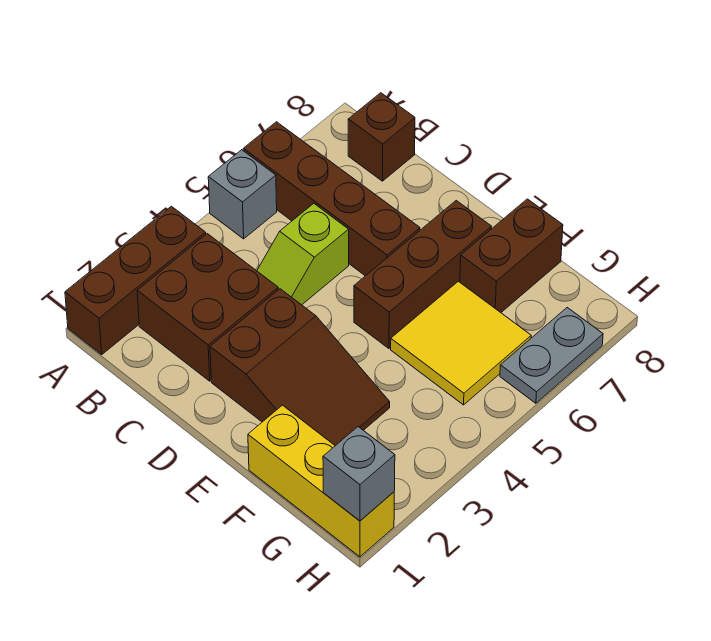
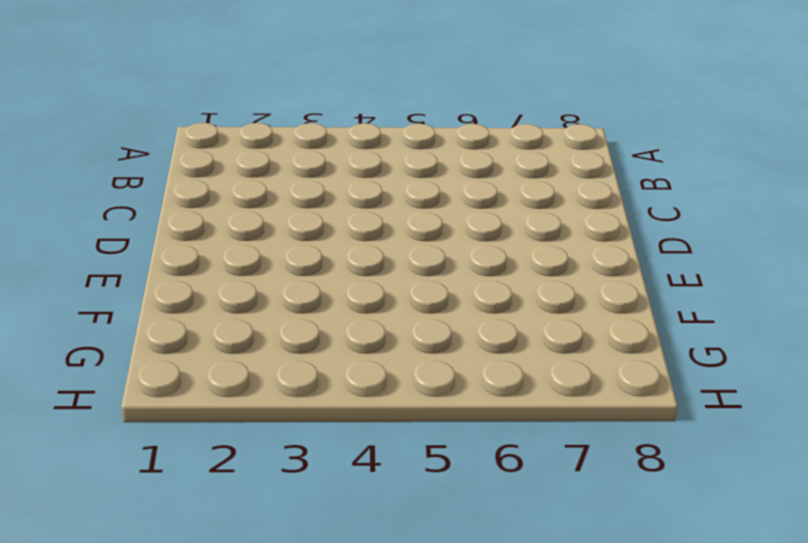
none -> brown brick A1:A3 level 1
none -> grey brick A5 level 1
none -> brown brick A6:D6 level 1

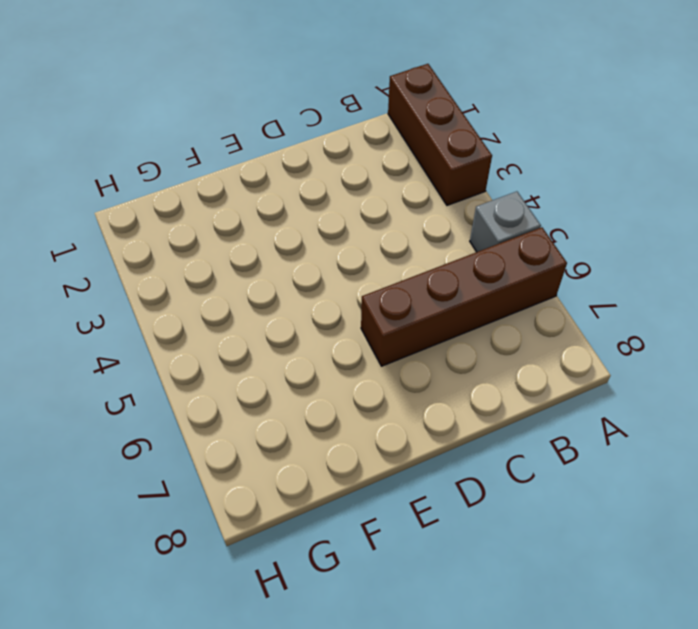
none -> brown brick B2:C3 level 1
none -> brown brick B8 level 1
none -> lime slope C4:C5 level 1 top 5

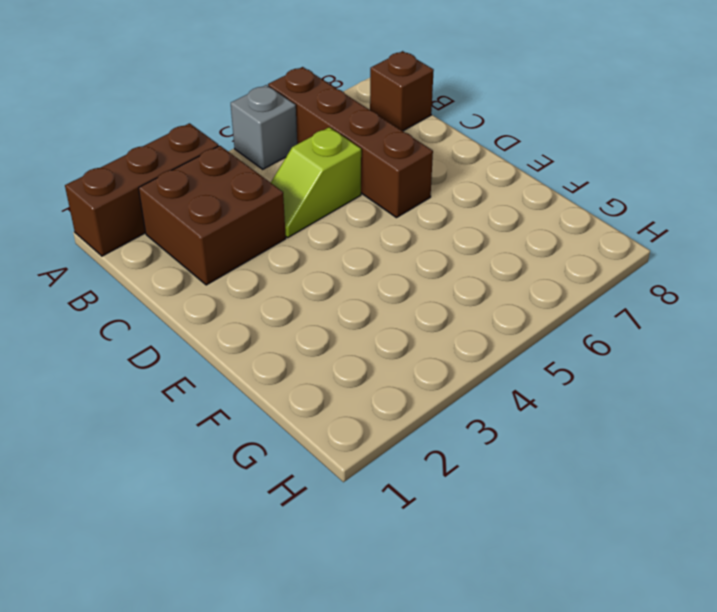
none -> brown slope D2:F3 level 1 top D
none -> brown brick E5:E7 level 1
none -> yellow brick F1:H1 level 1

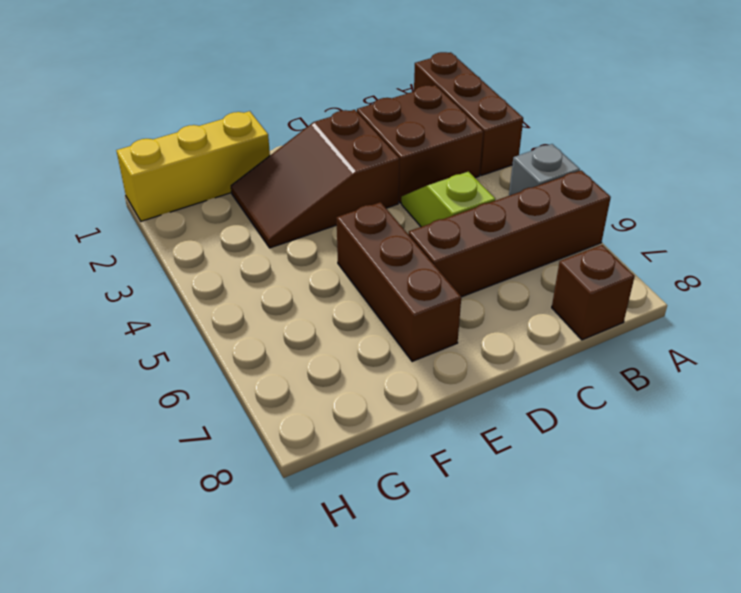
none -> yellow tile F5:G6 level 1
none -> brown brick F7:F8 level 1
none -> grey plate H6:H7 level 1

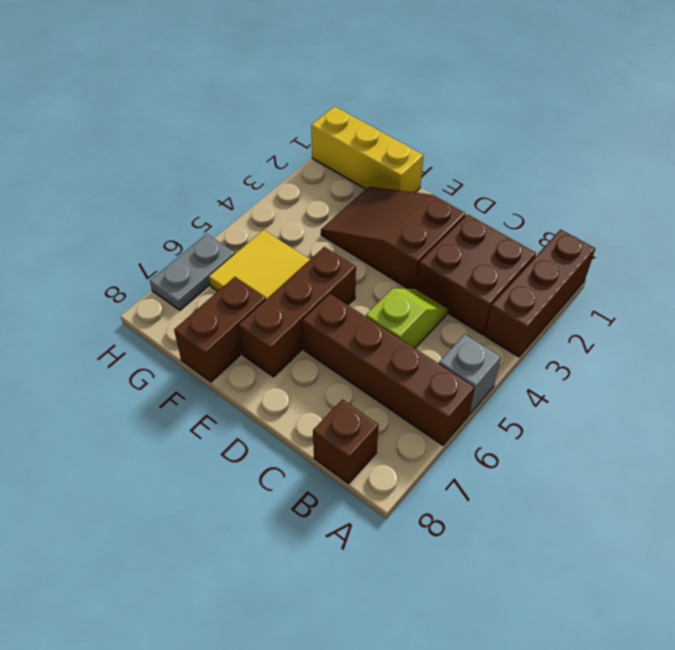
none -> grey brick H1 level 2

